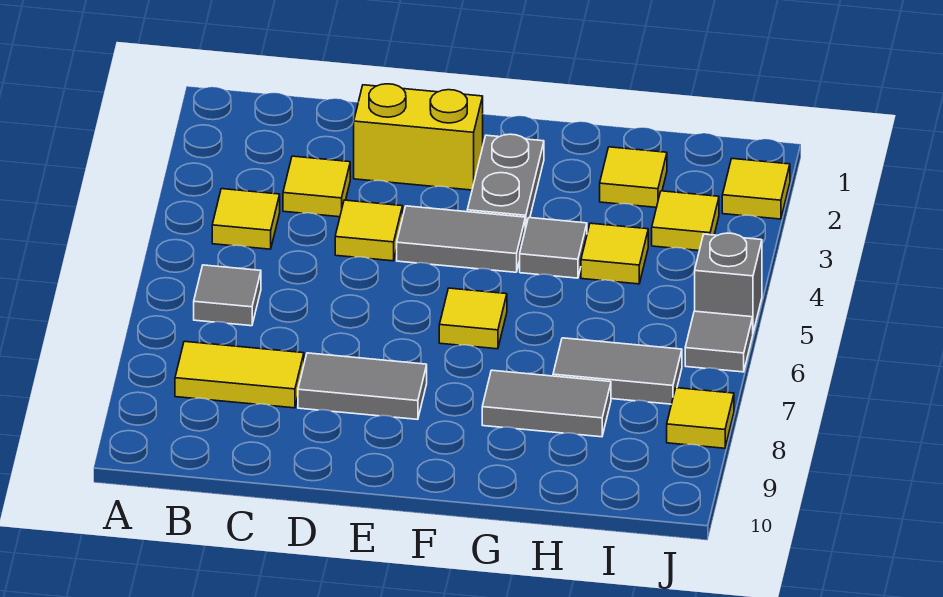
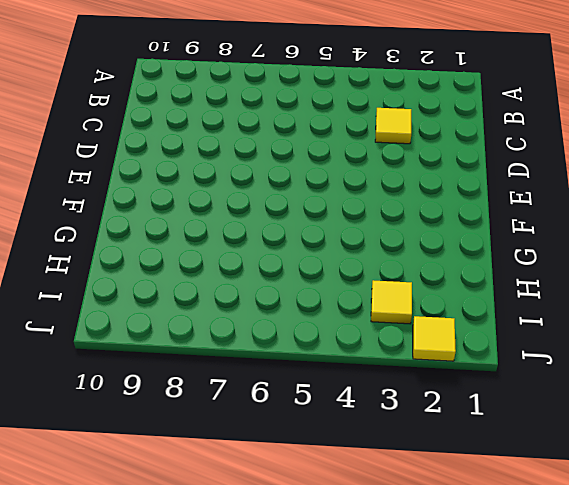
none -> yellow tile B4 level 1
none -> grey tile B6 level 1
none -> yellow tile B8:C8 level 1

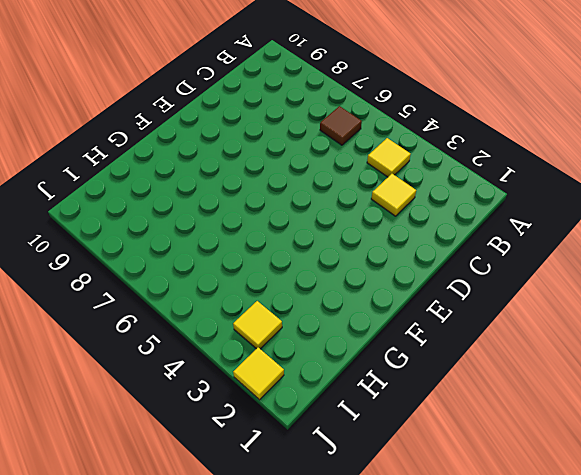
brown tile B6 level 1 -> grey tile B6 level 1
none -> yellow tile B8:C8 level 1
none -> yellow brick D2:E2 level 1
none -> yellow tile D4 level 1

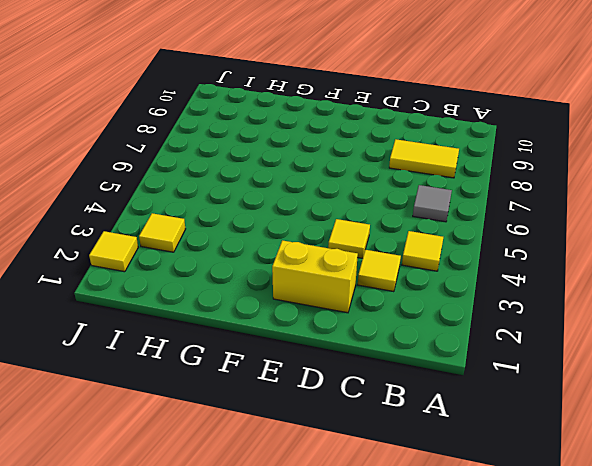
none -> grey tile D8:E8 level 1
none -> grey tile E4:F4 level 1
none -> grey plate F2:F3 level 1

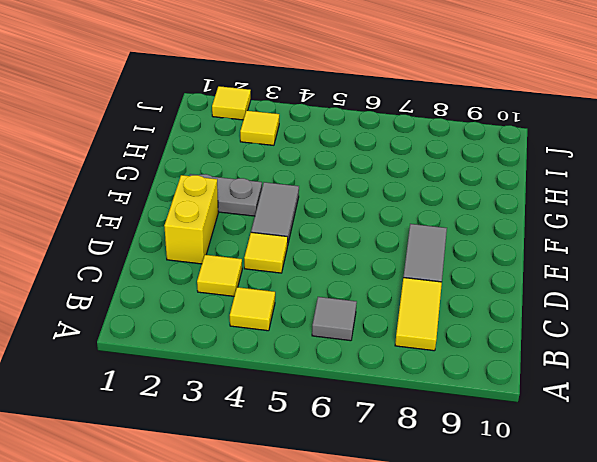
none -> yellow tile F6 level 1
none -> grey tile G4 level 1
none -> grey tile G8:H8 level 1

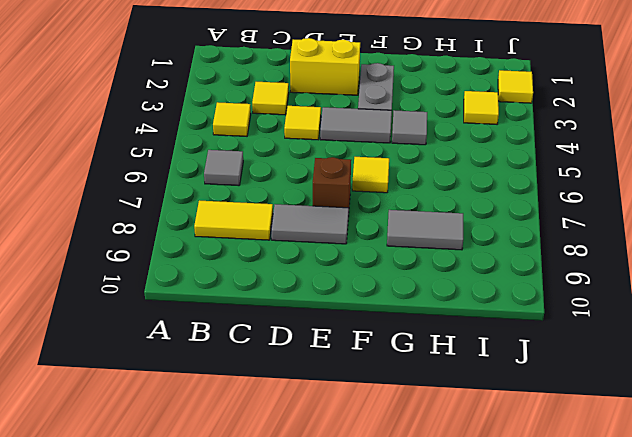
brown brick E7 level 1 -> none
none -> yellow tile H2 level 1
none -> yellow tile H4 level 1
none -> grey tile H7:I7 level 1

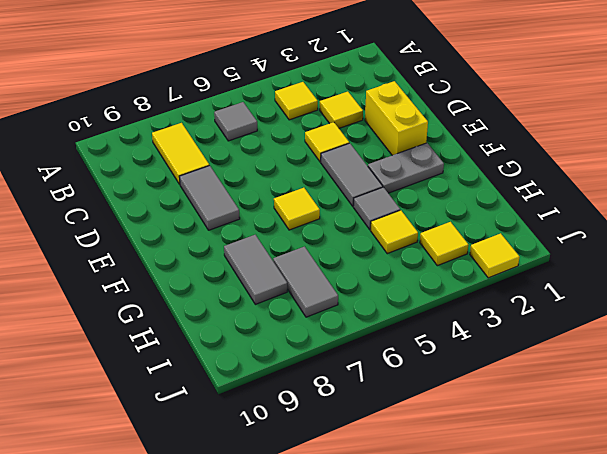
none -> yellow tile H2 level 1
none -> grey brick J5 level 1
none -> grey tile J6 level 1

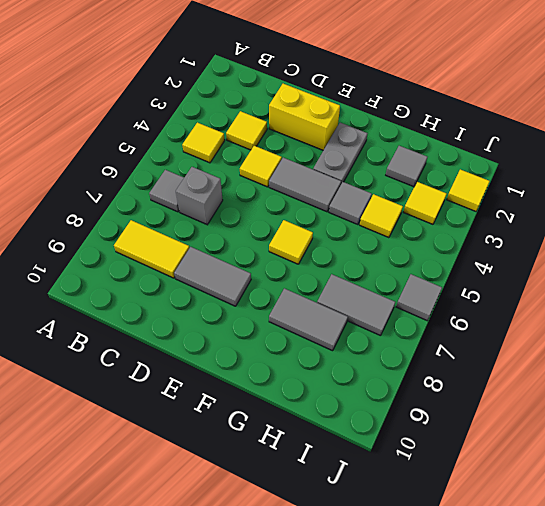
grey brick C6 level 1 -> grey brick J5 level 1
grey tile H2 level 1 -> yellow tile H2 level 1
none -> yellow tile J8 level 1

